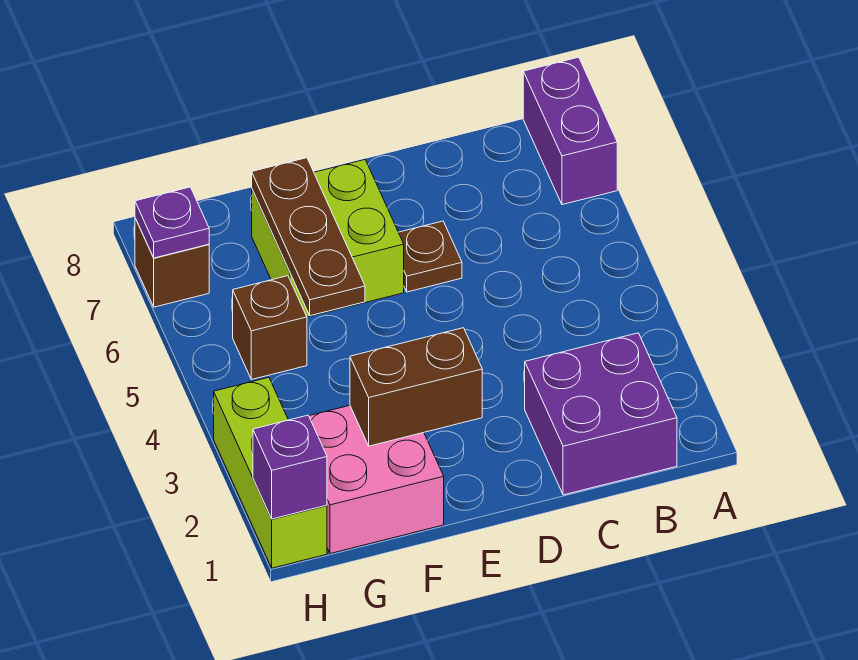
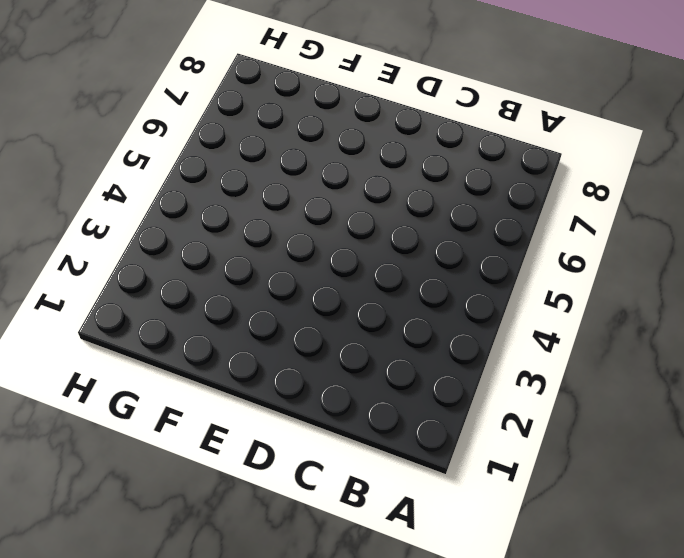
none -> purple brick A7:A8 level 1
none -> purple brick B1:C2 level 1
none -> brown plate D6 level 1

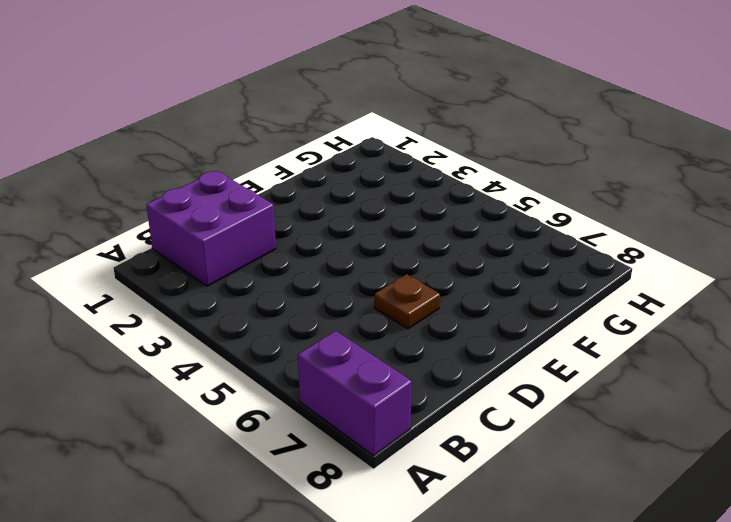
none -> lime brick E6:F7 level 1
none -> pink brick F1:G2 level 1
none -> brown brick G5 level 1

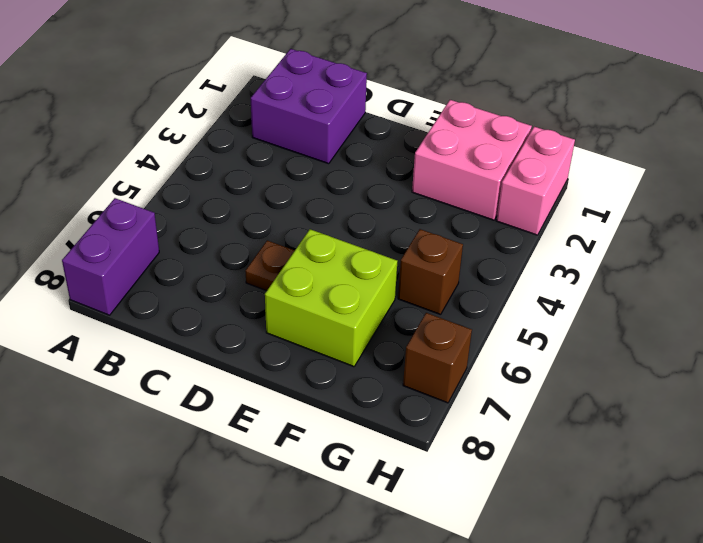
pink brick H1:H2 level 1 -> lime brick H1:H3 level 1
none -> brown brick E2:F2 level 2
none -> brown plate F5:F7 level 2
none -> purple brick H1 level 2

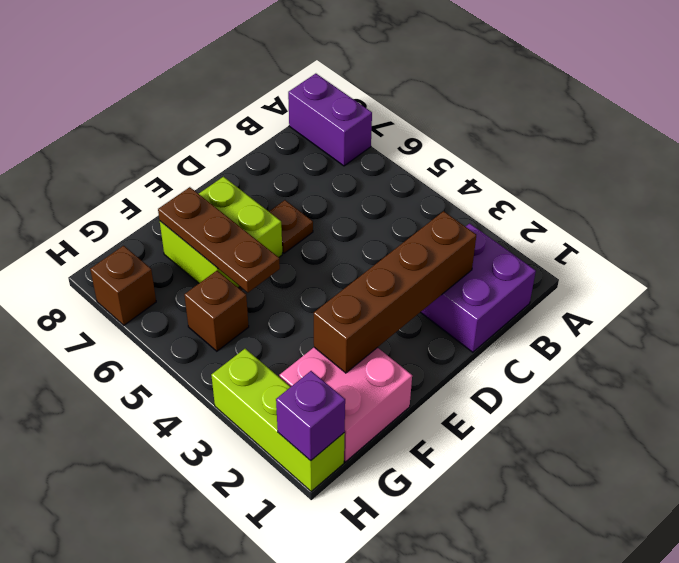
brown brick C2:F2 level 2 -> brown brick E2:F2 level 2
none -> purple plate H7 level 2

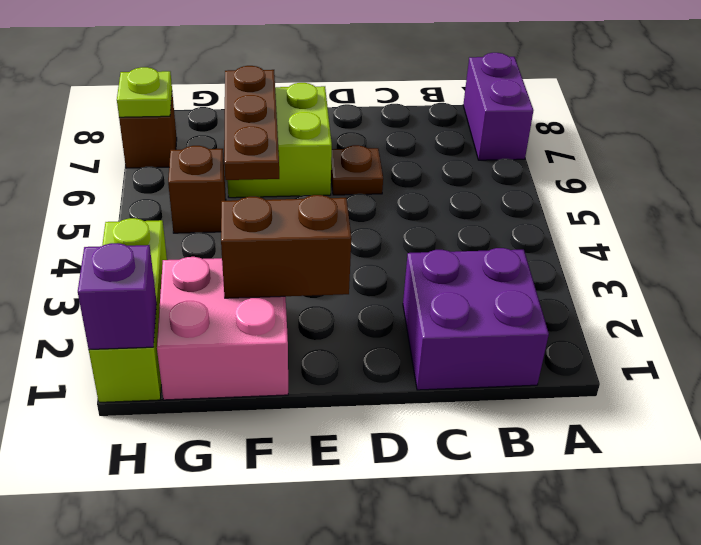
lime plate H7 level 2 -> purple plate H7 level 2

